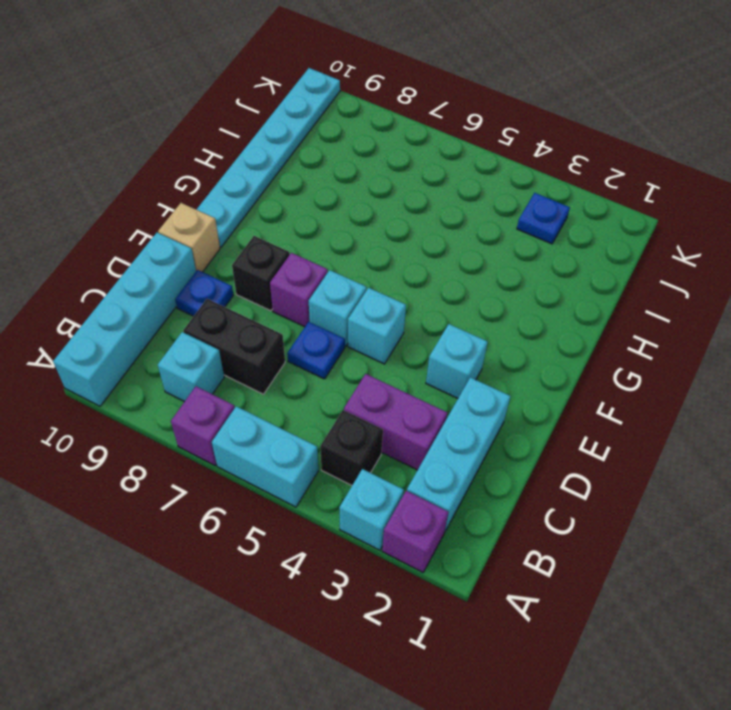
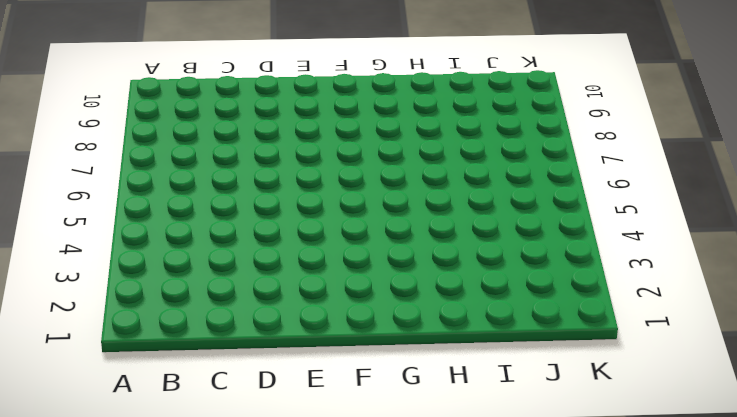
none -> purple brick A2 level 1
none -> cyan brick A3 level 1
none -> cyan brick A5:A6 level 1

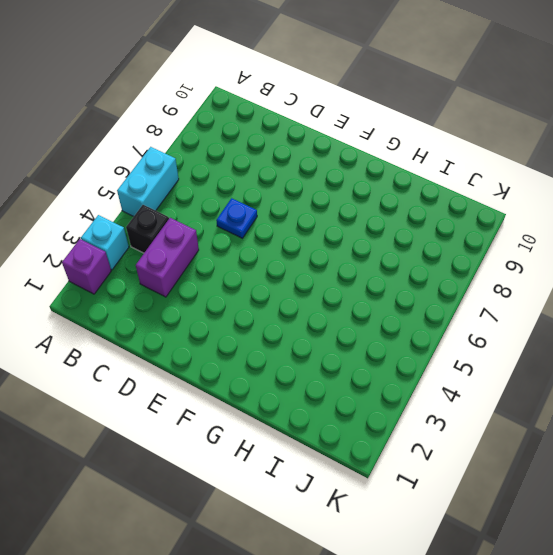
none -> purple brick A7 level 1
none -> cyan brick A10:D10 level 1
none -> cyan brick B2:D2 level 1

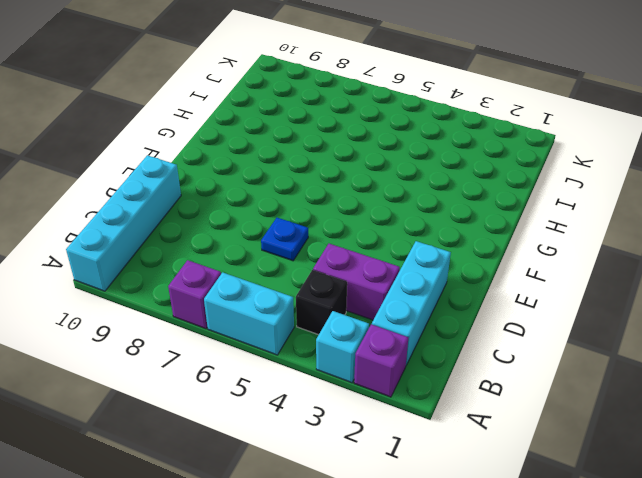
none -> cyan brick B8 level 1
none -> black brick C7:C8 level 1
none -> blue plate D9 level 1

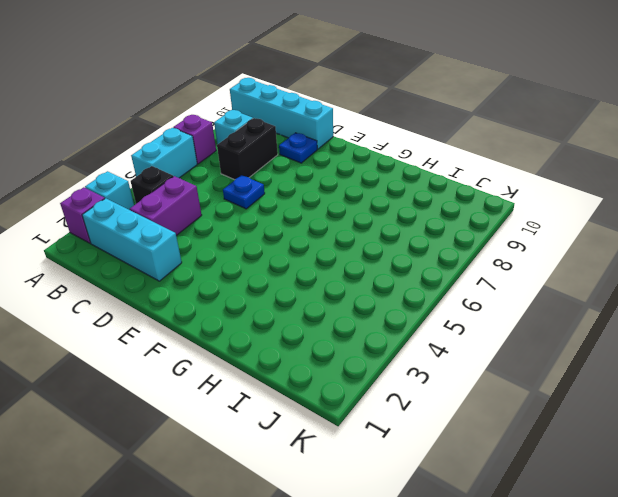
none -> cyan brick E3 level 1
none -> cyan brick E5 level 1
none -> cyan brick E6 level 1

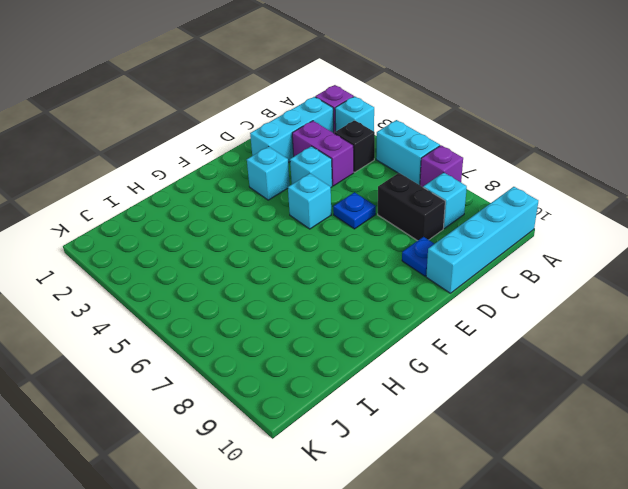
cyan brick D4 level 1 -> cyan brick E6 level 1
none -> purple brick E7 level 1
none -> black brick E8 level 1
none -> tan brick E10 level 1

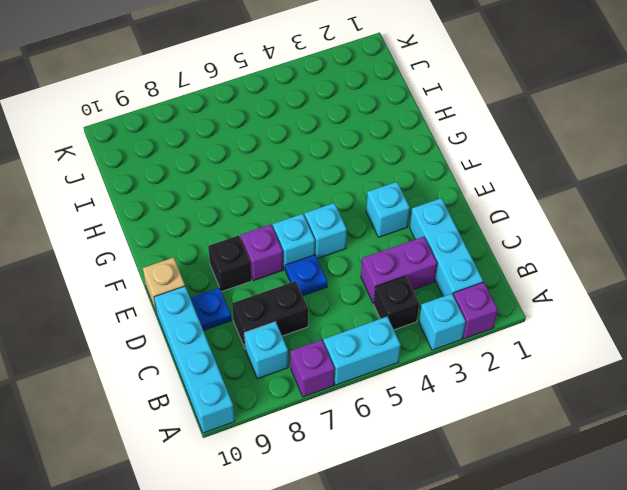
none -> cyan plate F10:K10 level 1
none -> blue plate J3 level 1

